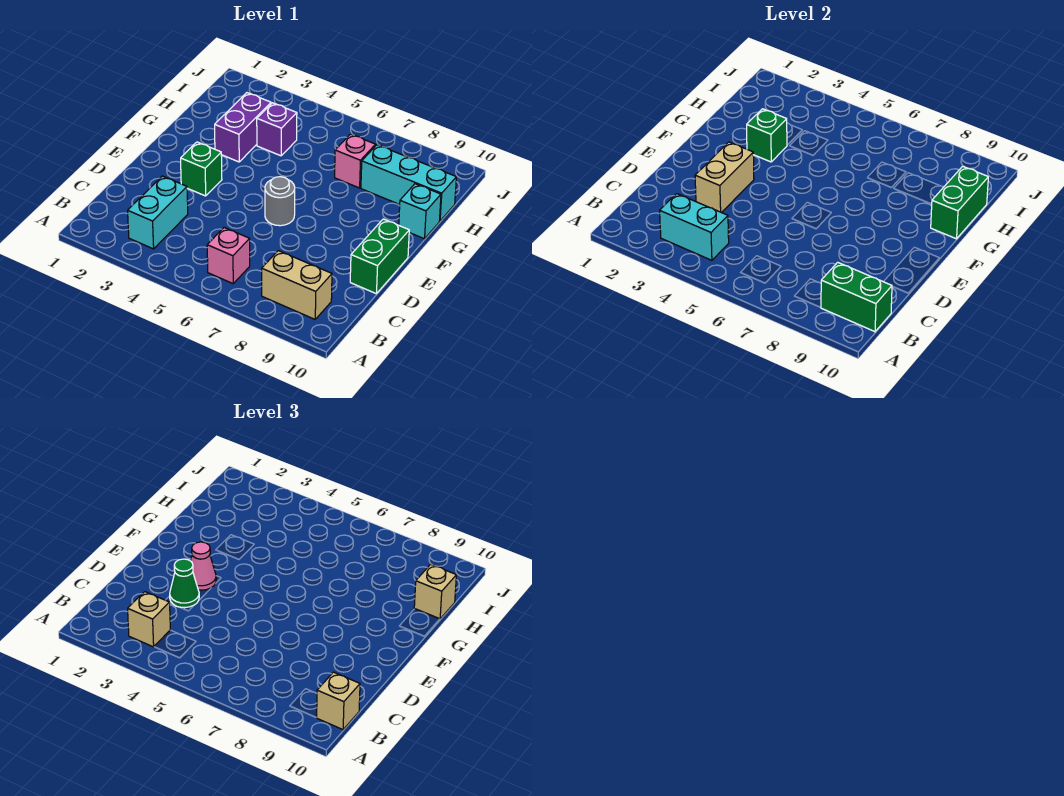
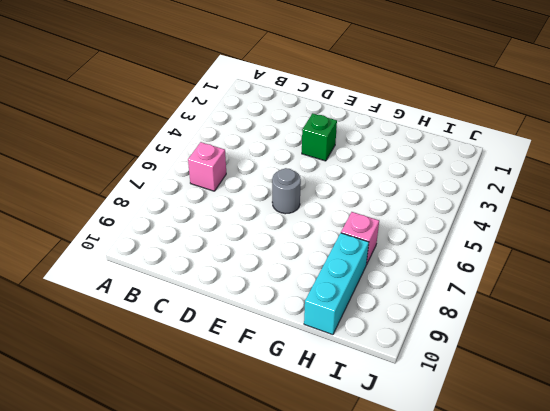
none -> cyan brick B3:C3 level 1
none -> tan brick B8:B9 level 1
none -> green brick D10:E10 level 1

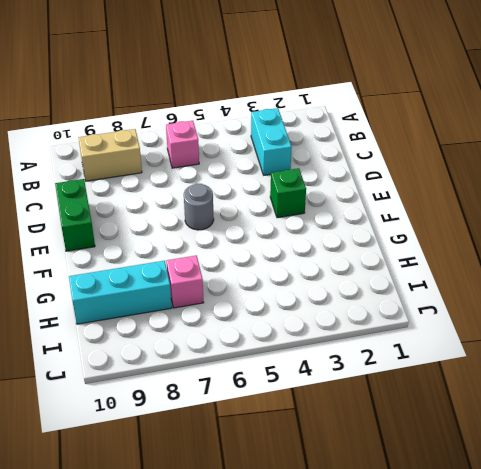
none -> purple brick G3:H3 level 1
none -> cyan brick G10 level 1
none -> purple brick H4 level 1

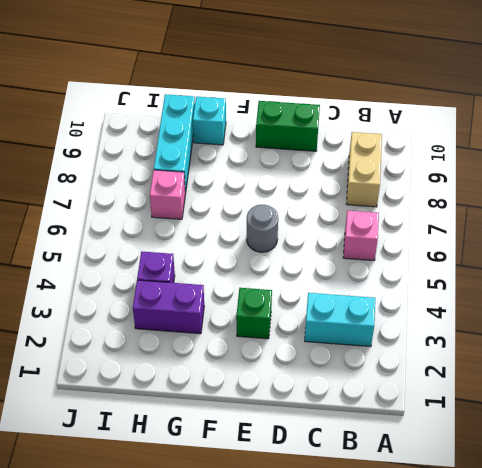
none -> cyan brick B3:B4 level 2
none -> green brick B9:B10 level 2
none -> tan brick D3:E3 level 2

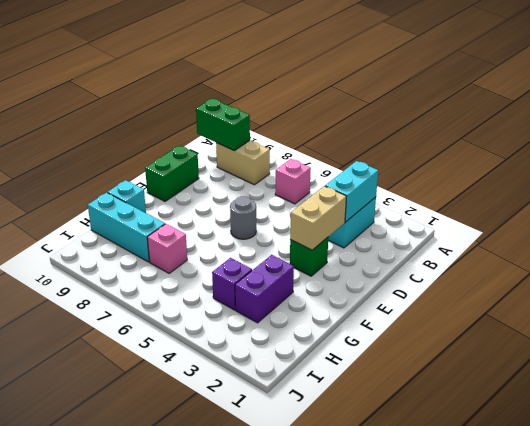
cyan brick B3:C3 level 2 -> cyan brick B3:B4 level 2
none -> green brick G3 level 2
none -> green brick G10:H10 level 2
none -> tan brick B3 level 3

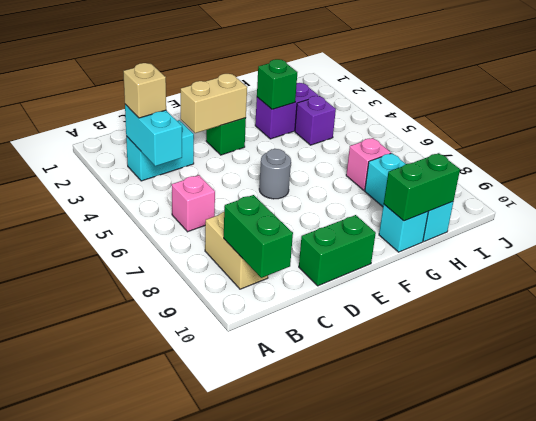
none -> tan brick B10 level 3
none -> green cone D3 level 3
none -> pink cone E3 level 3

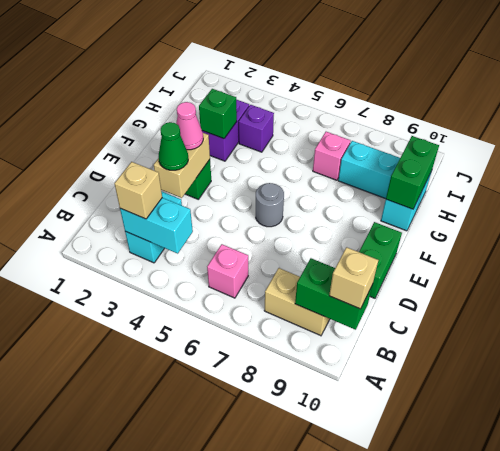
none -> tan brick H10 level 3

